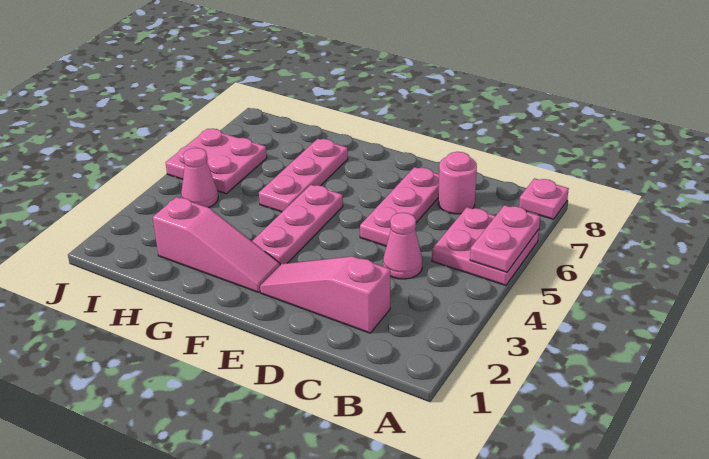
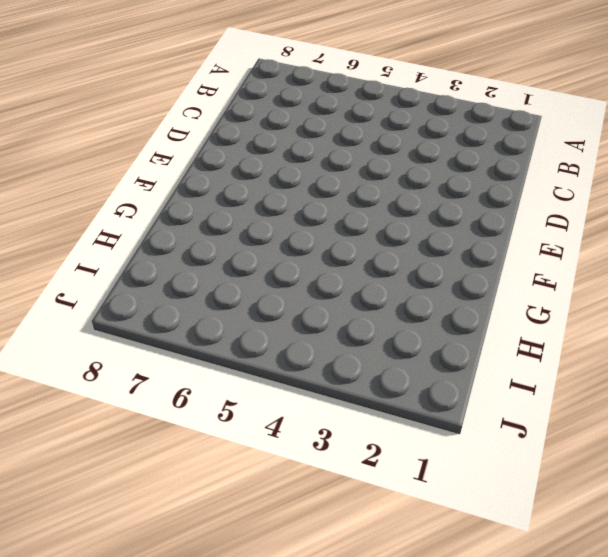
none -> pink plate A5:B6 level 1
none -> pink plate A8 level 1
none -> pink slope C2:E2 level 1 top C

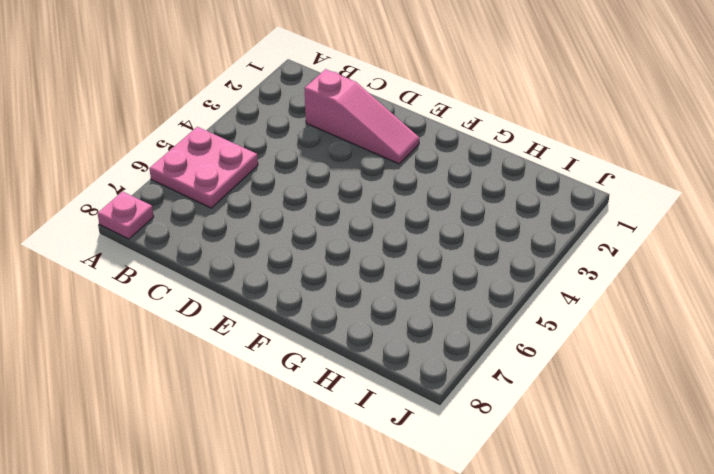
none -> pink cone C4 level 1
none -> pink round brick C7 level 1
none -> pink plate D5:D7 level 1

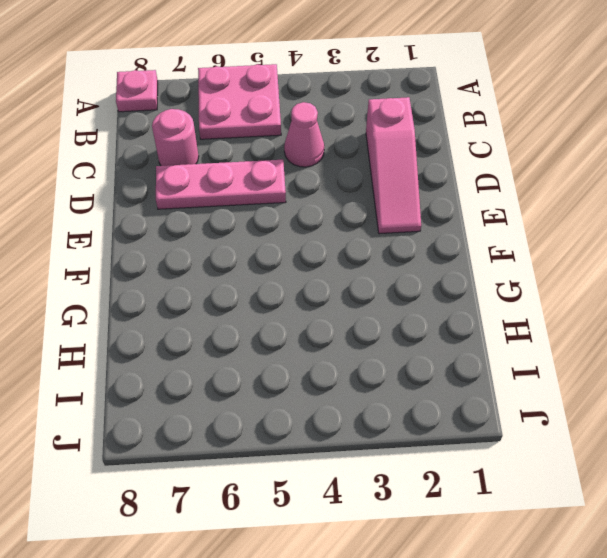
none -> pink slope F2:H2 level 1 top H
none -> pink plate F3:F5 level 1
none -> pink plate G5:G7 level 1

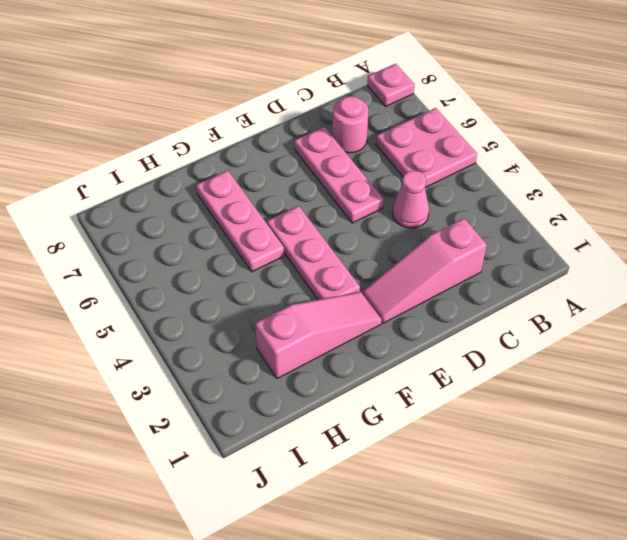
none -> pink cone I4 level 1
none -> pink plate I5:J6 level 1
none -> pink plate A5:A6 level 2

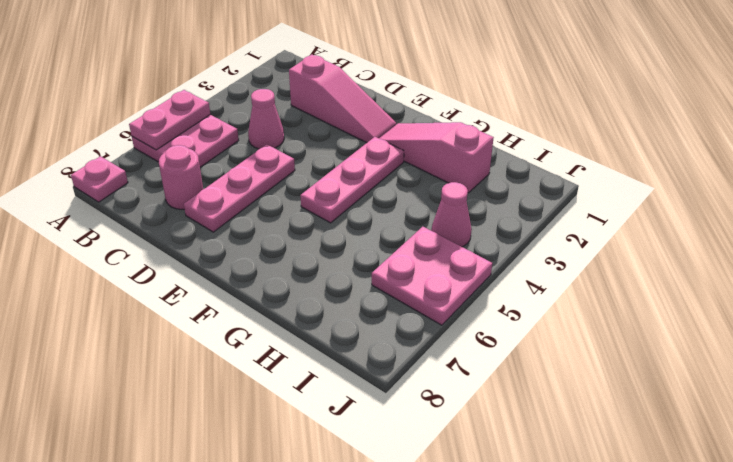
none -> pink plate G5:G7 level 1

